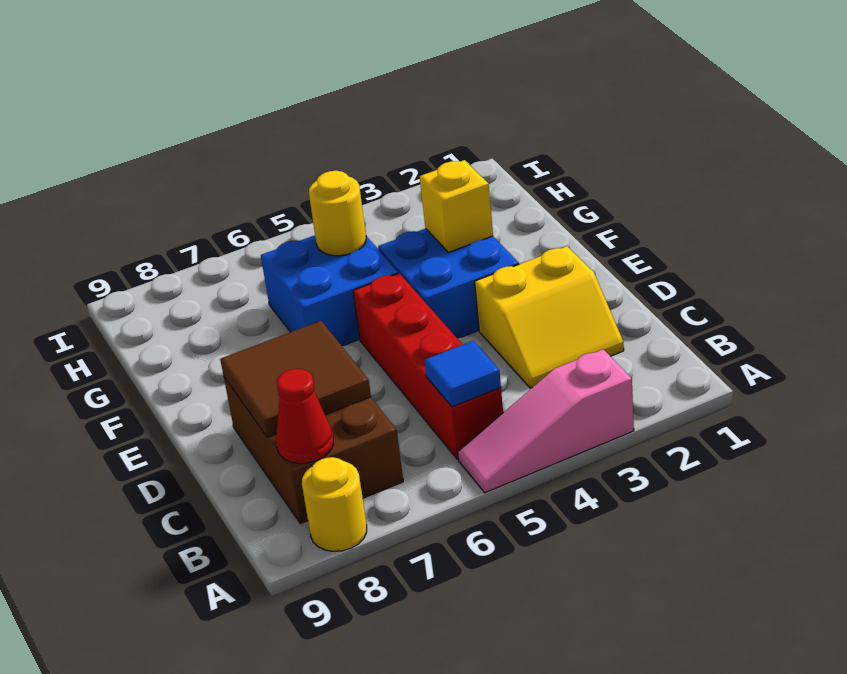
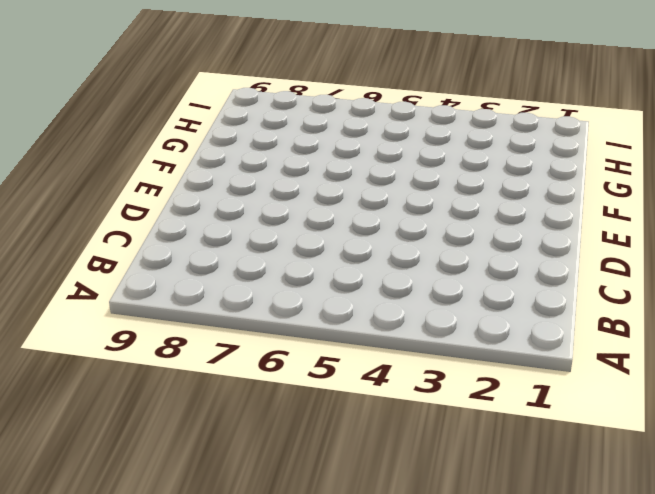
none -> pink slope A3:A5 level 1 top 3
none -> yellow round brick A8 level 1
none -> red brick B5:E5 level 1

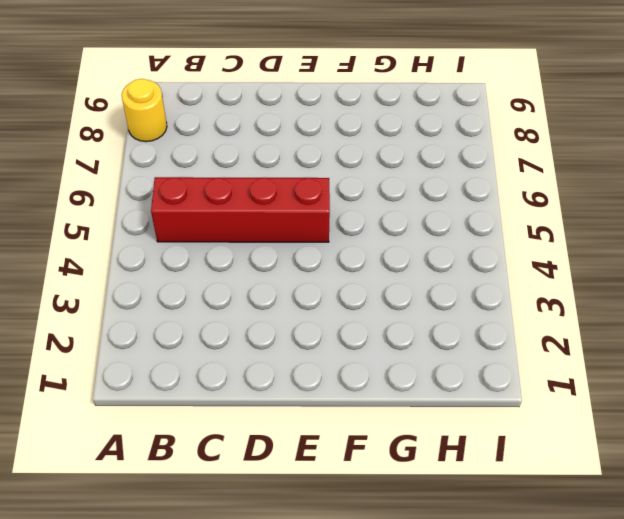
none -> pink slope A3:A5 level 1 top 3
none -> brown brick B7:D8 level 1
none -> yellow slope C2:D3 level 1 top D

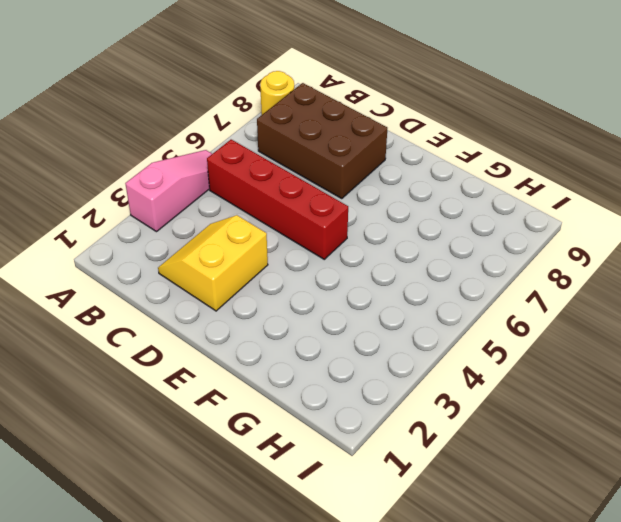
none -> blue brick E3:F4 level 1
none -> blue brick F5:G6 level 1
none -> blue tile B5 level 2

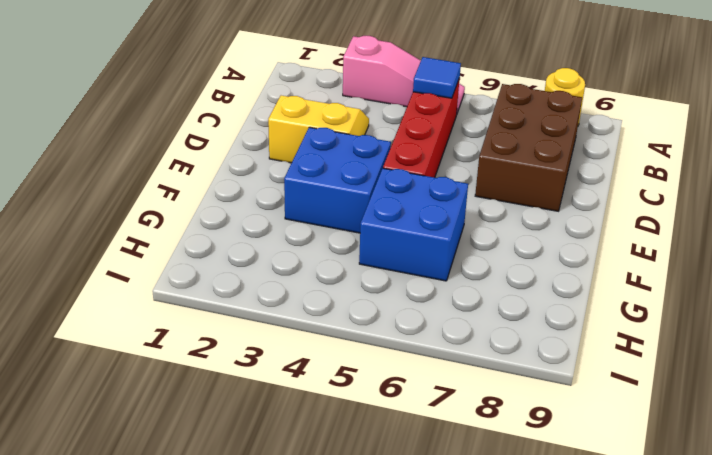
none -> red cone B8 level 2
none -> brown tile C7:D8 level 2
none -> yellow brick F3 level 2

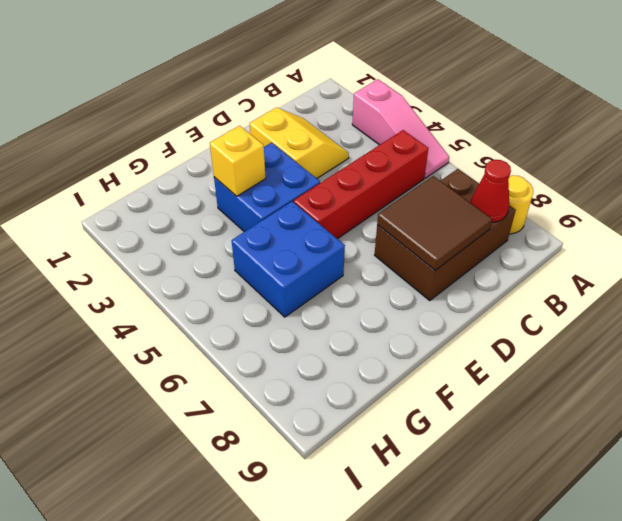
none -> blue tile B5 level 2
none -> yellow round brick G5 level 2

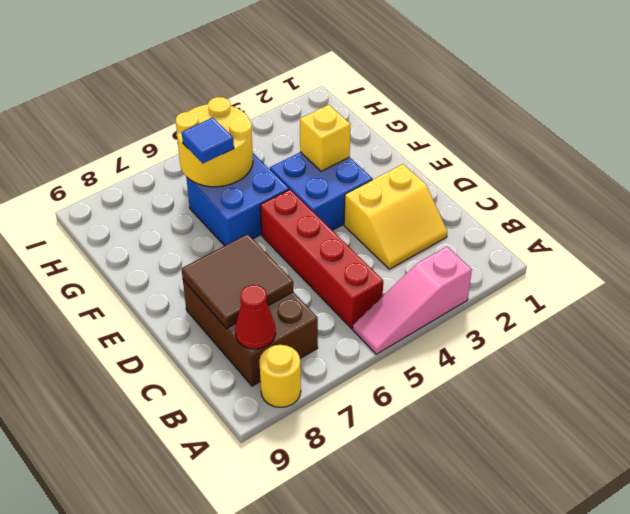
yellow round brick G5:H6 level 2 -> yellow round brick G5 level 2
blue tile G6 level 3 -> blue tile B5 level 2

